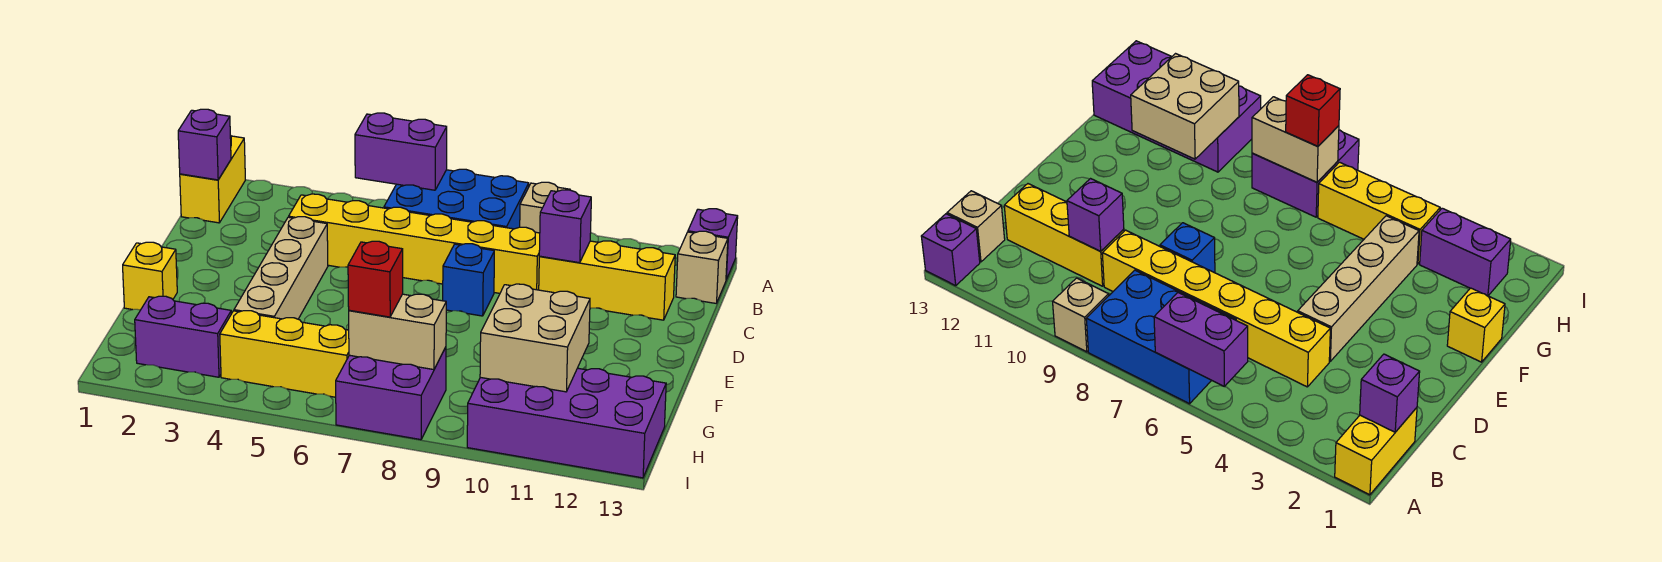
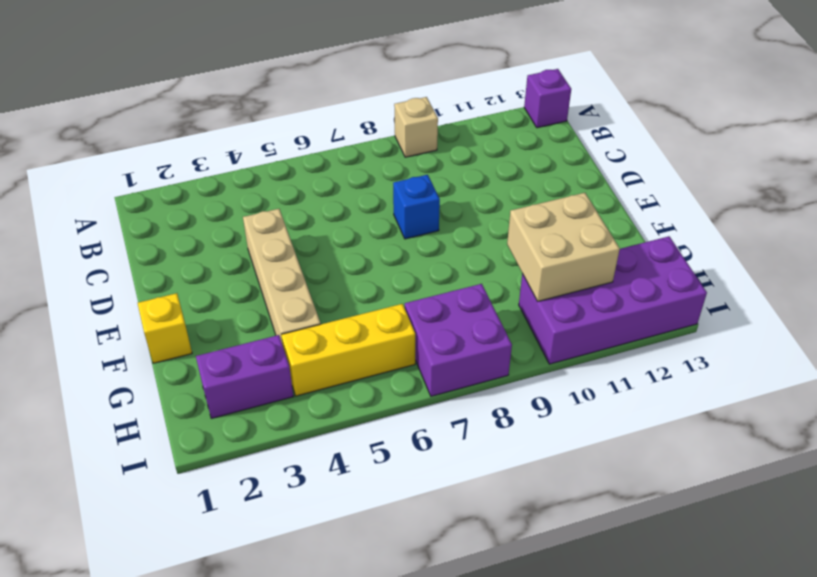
none -> yellow brick A1:B1 level 1
none -> blue brick A6:B8 level 1
none -> tan brick B13 level 1

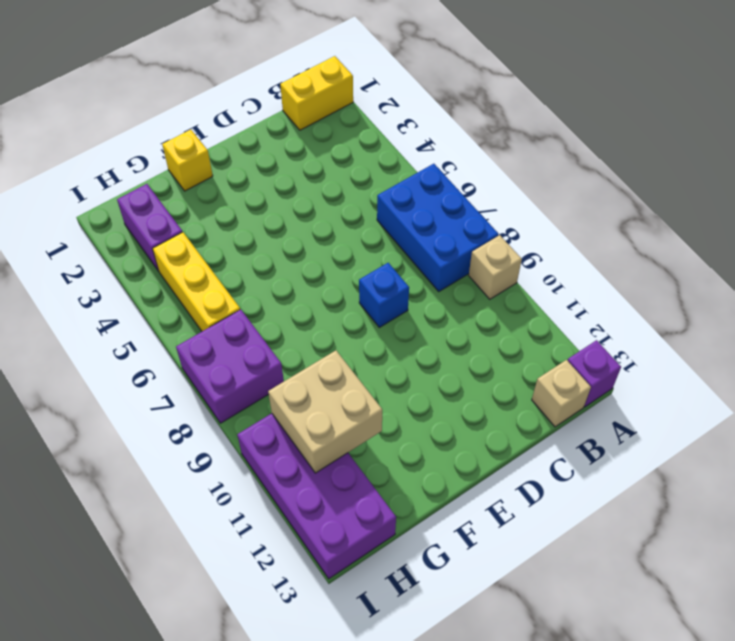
none -> yellow brick C4:C9 level 1
none -> yellow brick C10:C12 level 1
none -> tan brick D4:G4 level 1

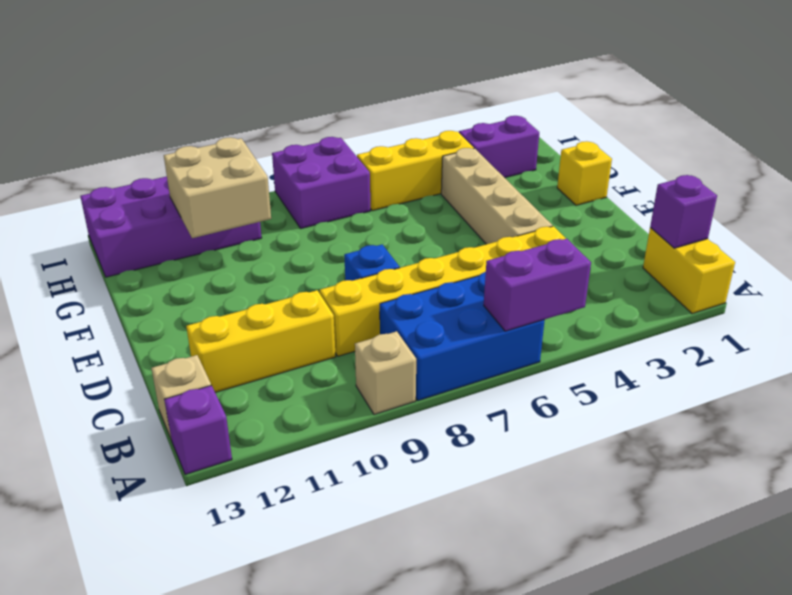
none -> purple brick C10 level 2
none -> tan brick H7:H8 level 2
none -> red brick H7 level 3

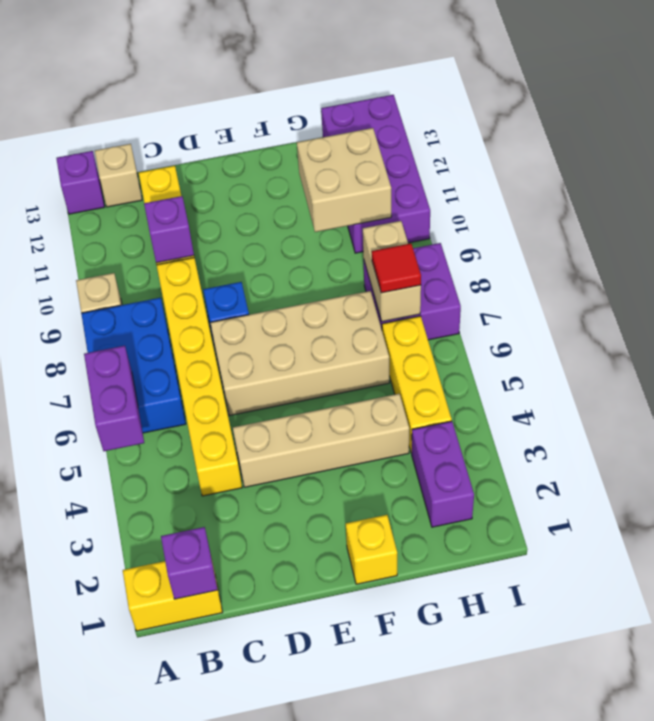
tan brick D6:G7 level 1 -> none
red tile H7 level 3 -> red brick H7 level 3

